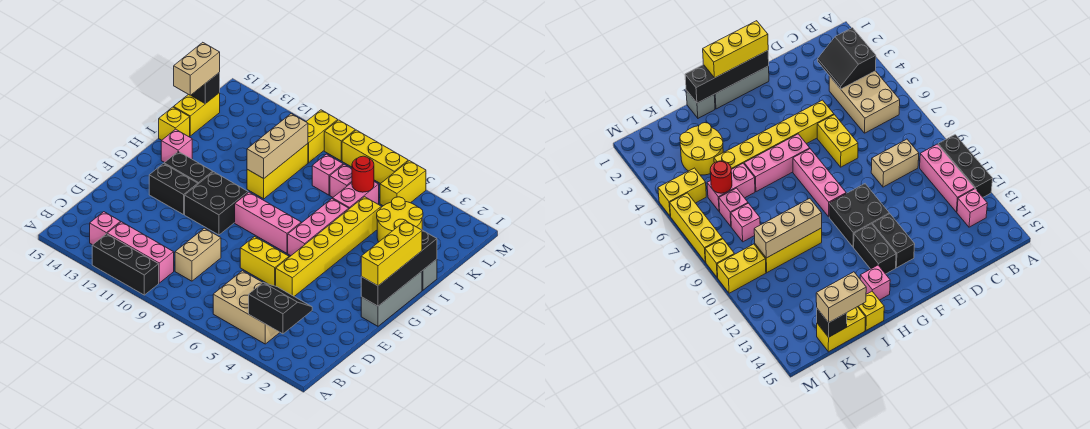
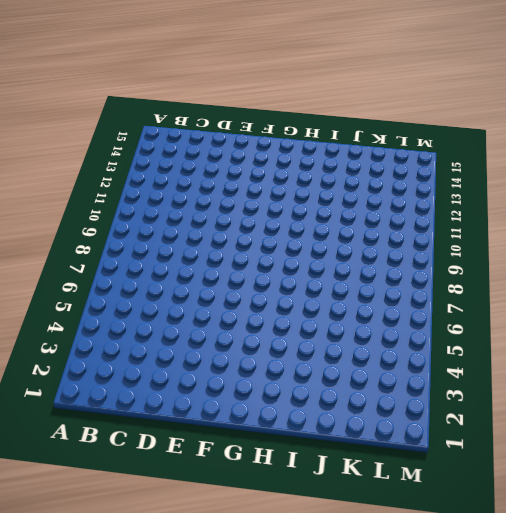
none -> black brick A10:A12 level 1
none -> tan brick B4:C6 level 1
none -> pink brick B10:B12 level 1
none -> pink brick B13 level 1

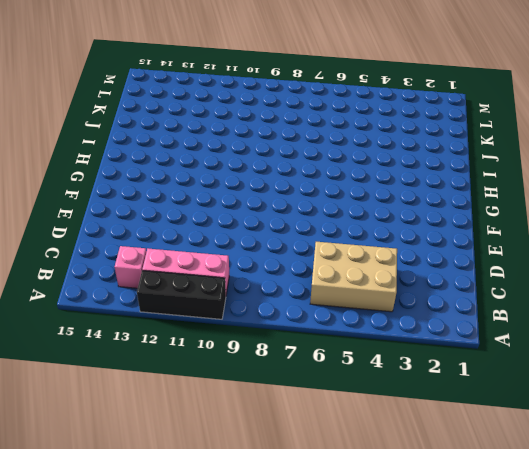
none -> tan brick C9:D9 level 1
none -> yellow brick E5:J5 level 1
none -> yellow brick E6:E7 level 1
none -> grey brick F1:H1 level 1

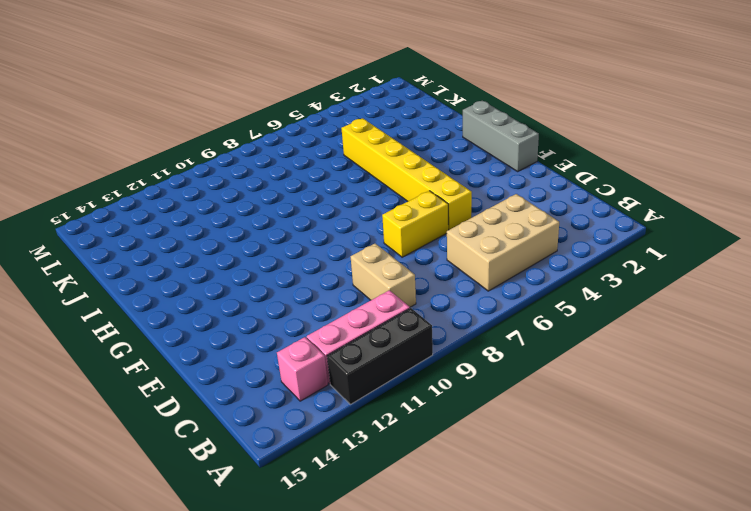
none -> black brick F10:G11 level 1
none -> black brick F12:F13 level 1
none -> pink brick G6:I6 level 1
none -> pink brick G7:G9 level 1

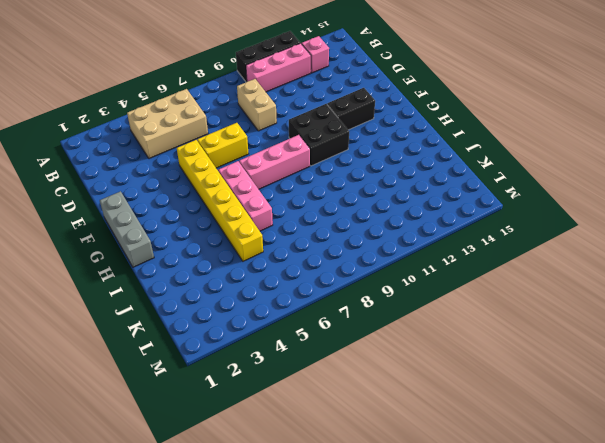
none -> black brick G12:G13 level 1
none -> pink brick H14 level 1
none -> grey brick I1 level 1
none -> yellow brick I10:K10 level 1

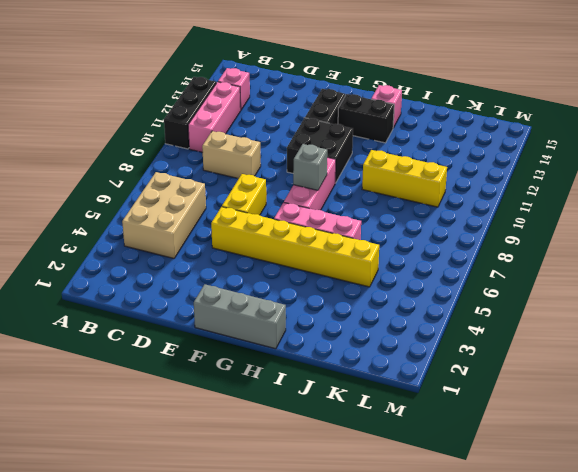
grey brick G8 level 2 -> grey brick I1 level 1
black brick G13:H13 level 1 -> black brick G12:G13 level 1
none -> yellow brick I15 level 1
none -> yellow round brick J3:K4 level 1
none -> pink brick J6:K6 level 1
none -> yellow brick J15:K15 level 1

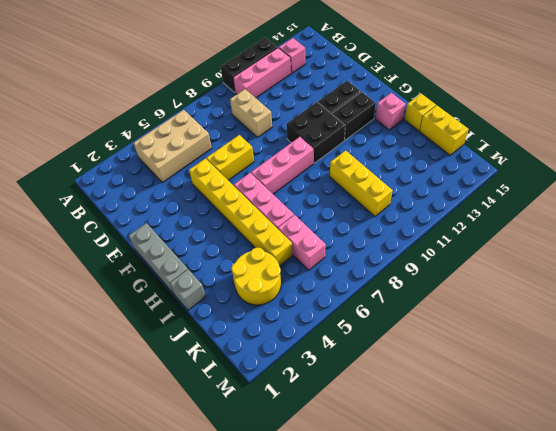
none -> pink brick K7 level 1
none -> pink brick K8 level 1
none -> yellow brick L5:M5 level 1
none -> yellow brick L10:M10 level 1

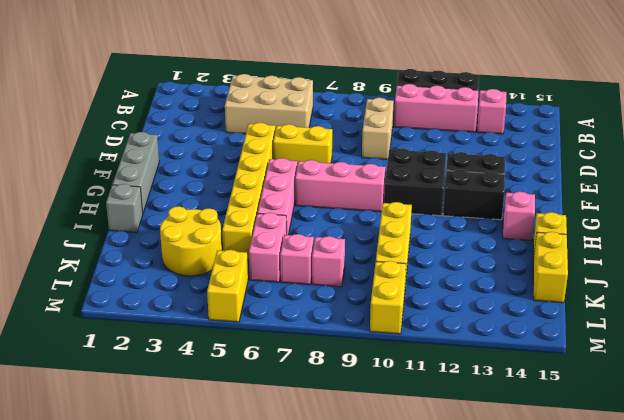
none -> yellow brick M6:M8 level 1
none -> yellow brick M9 level 1
none -> black slope B3:C4 level 2 top B
none -> black brick F1:I1 level 2

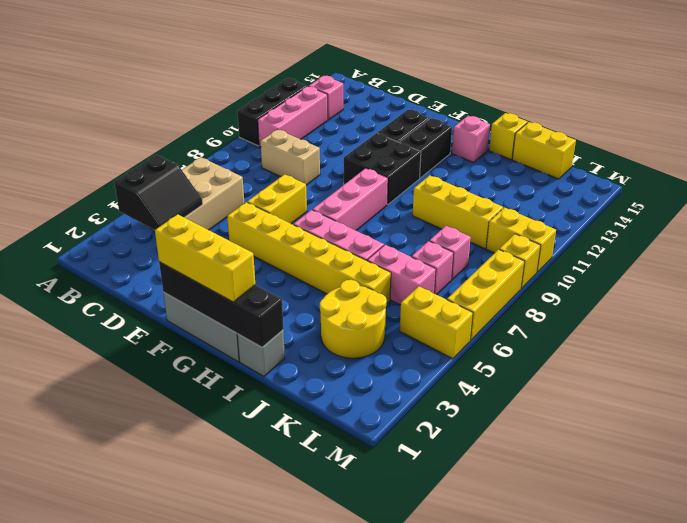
none -> tan brick I10:K10 level 2
none -> red round brick K6 level 2
none -> black brick K15 level 2
none -> tan brick J15:K15 level 3

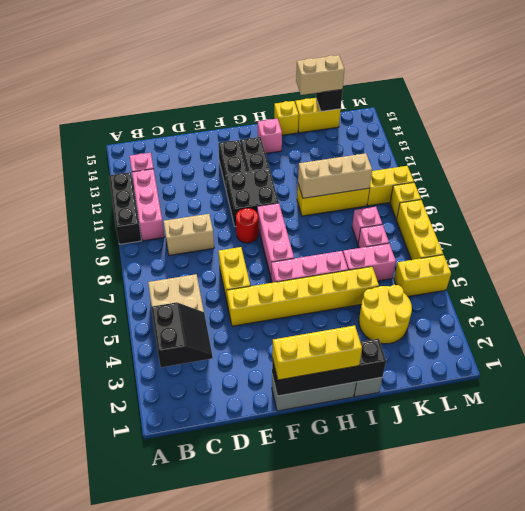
red round brick F9 level 1 -> red round brick K6 level 2

